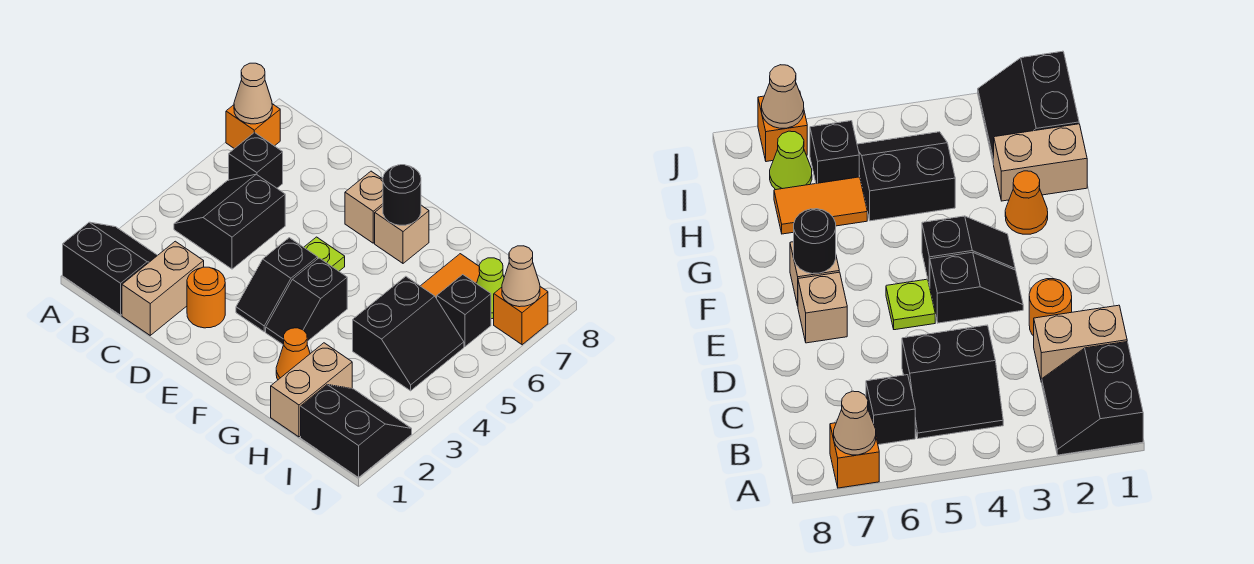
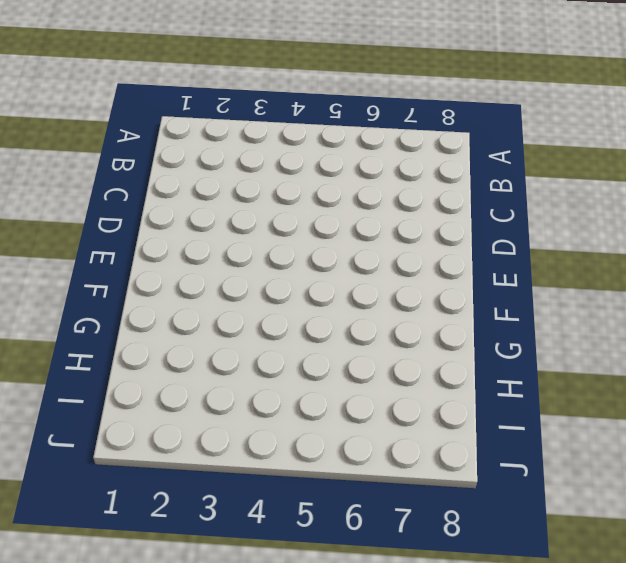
none -> black slope A1:B2 level 1 top 1
none -> orange brick A7 level 1
none -> black slope B4:C5 level 1 top C

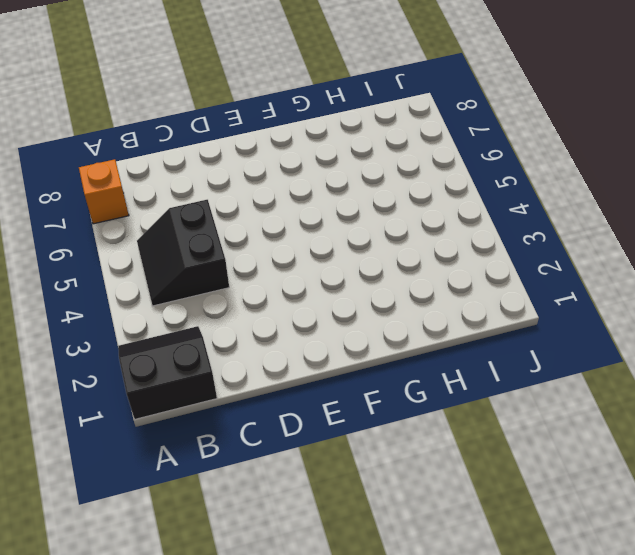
none -> black brick B6 level 1
none -> tan brick C1:C2 level 1
none -> orange round brick D2 level 1

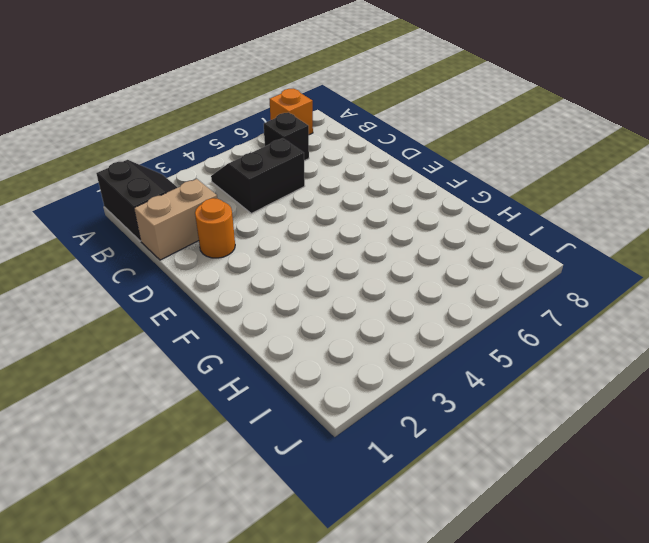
none -> black slope E3:E4 level 1 top 4
none -> lime plate E5 level 1
none -> tan brick E7 level 1

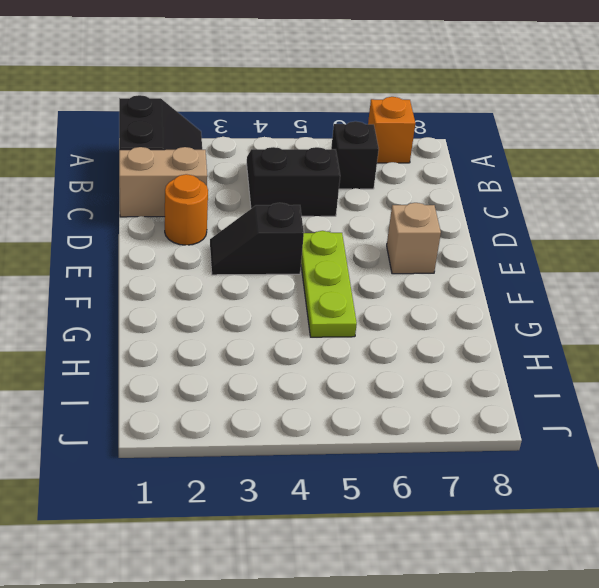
lime plate E5:G5 level 1 -> lime plate E5 level 1
none -> black slope F3:F4 level 1 top 4
none -> tan brick F7 level 1
none -> orange cone G2 level 1

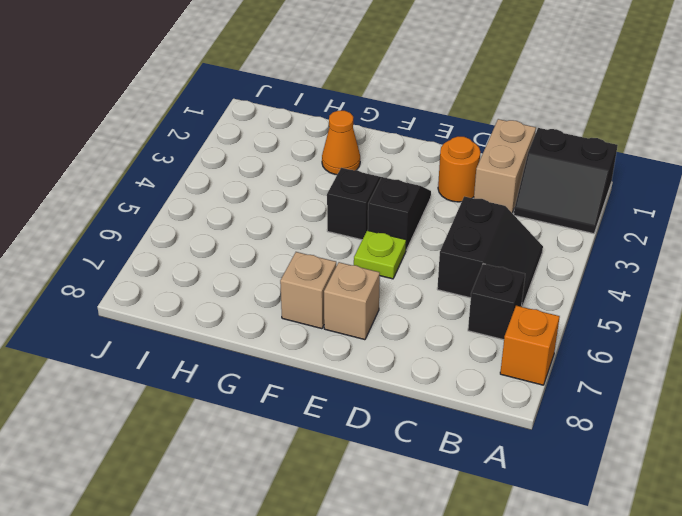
none -> tan brick H1:H2 level 1
none -> black slope H4:I5 level 1 top H
none -> orange tile H6:H7 level 1

